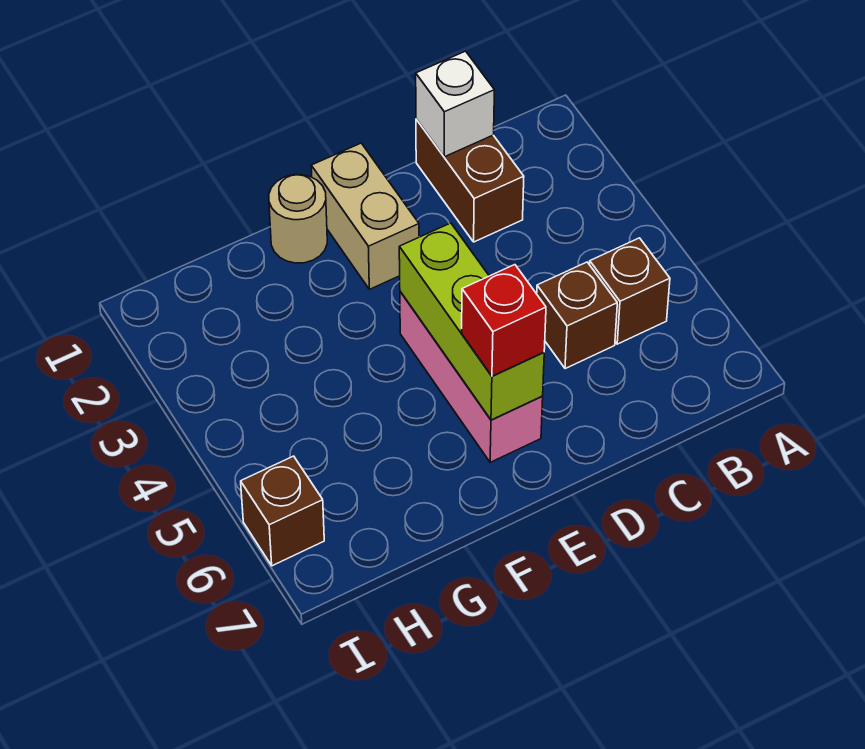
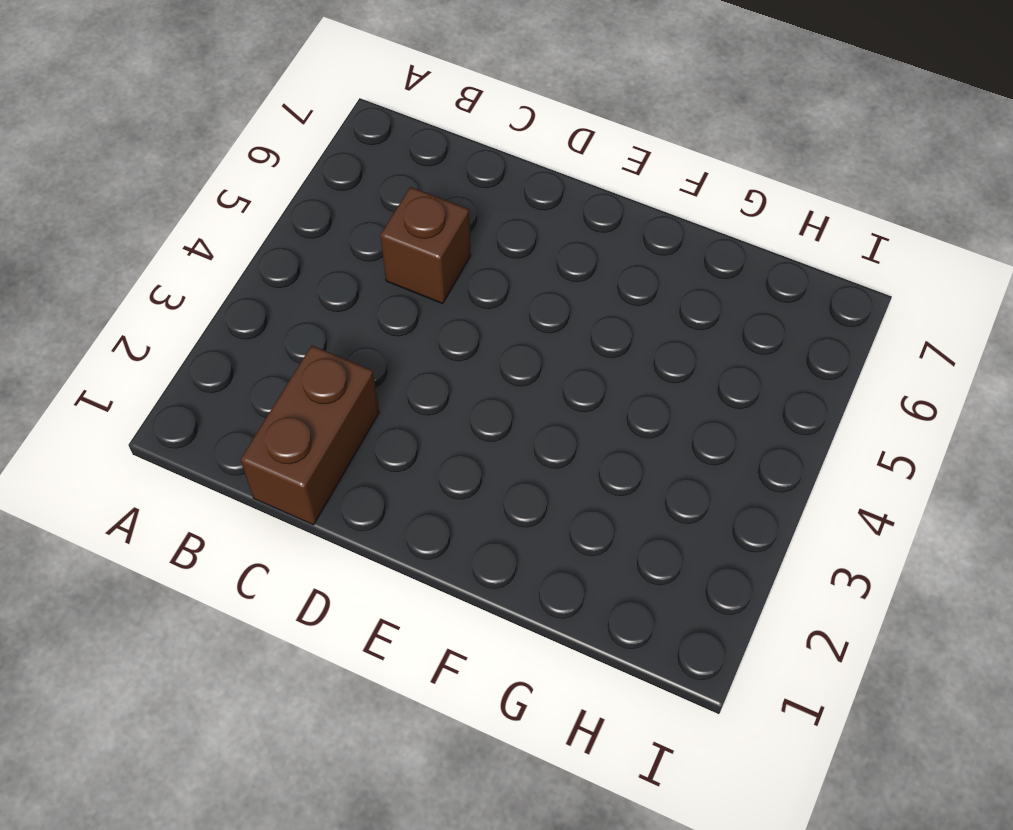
none -> brown brick B5 level 1
none -> tan brick E1:E2 level 1

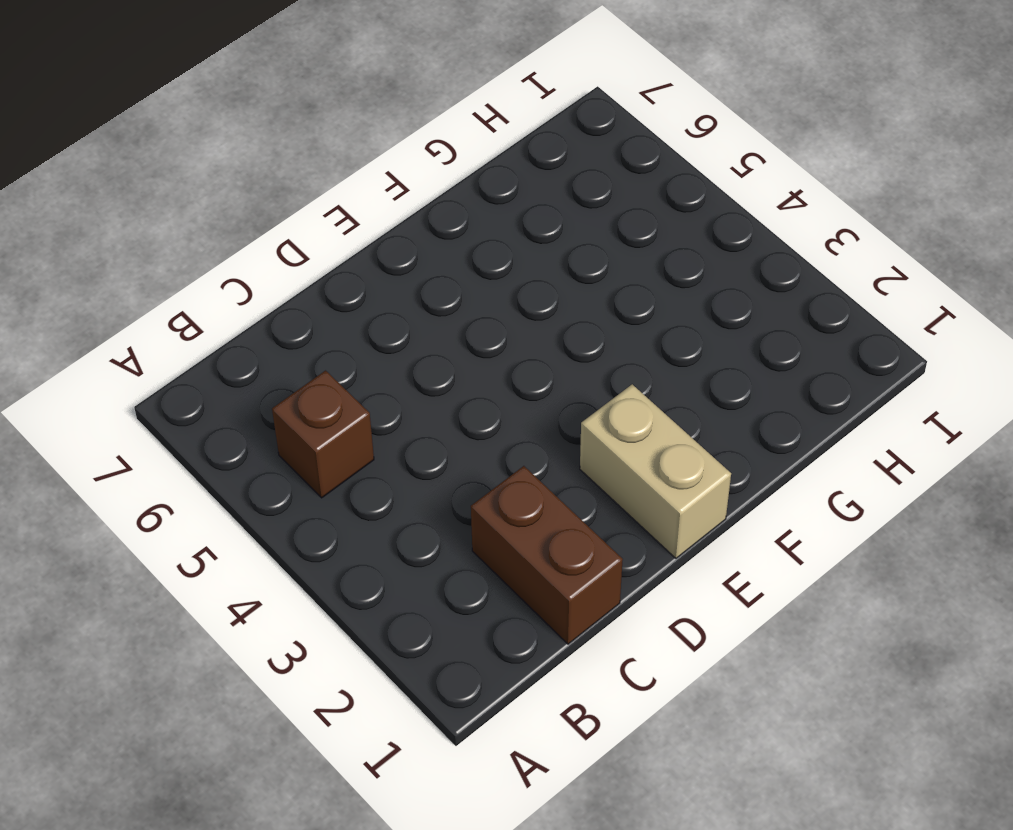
none -> brown brick C5 level 1
none -> pink brick E4:E6 level 1

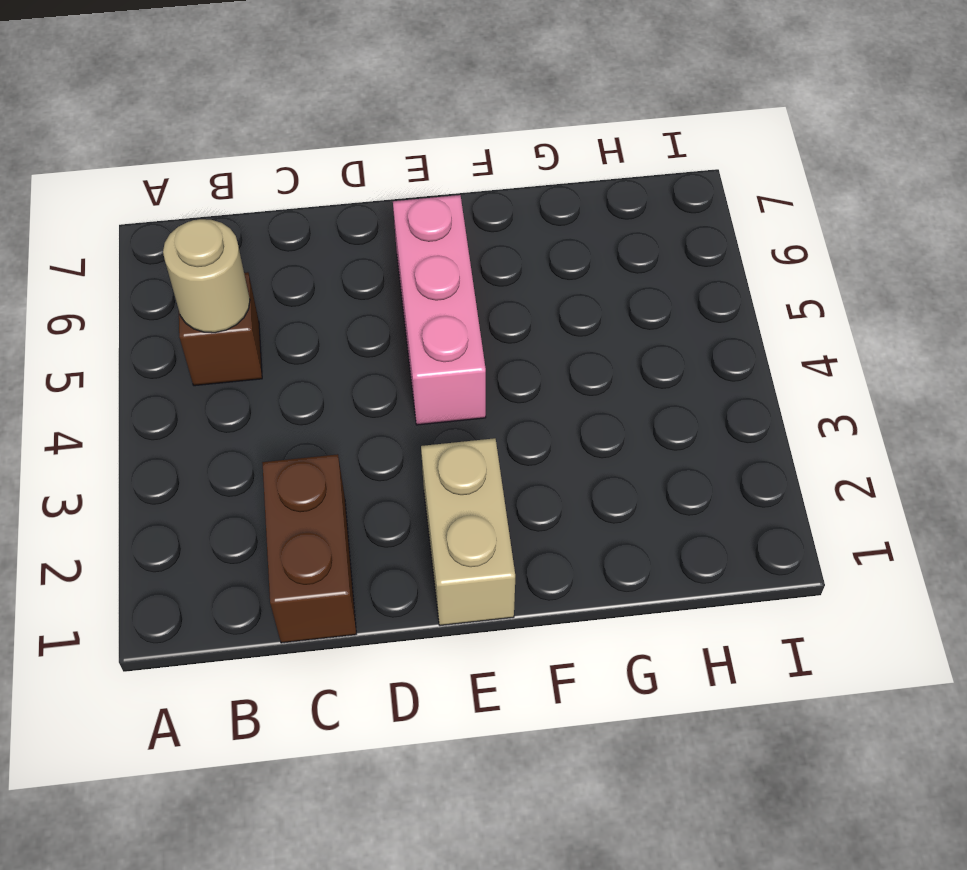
tan round brick B5 level 2 -> tan round brick F1 level 1
none -> brown brick C5 level 1
none -> brown brick I6 level 1

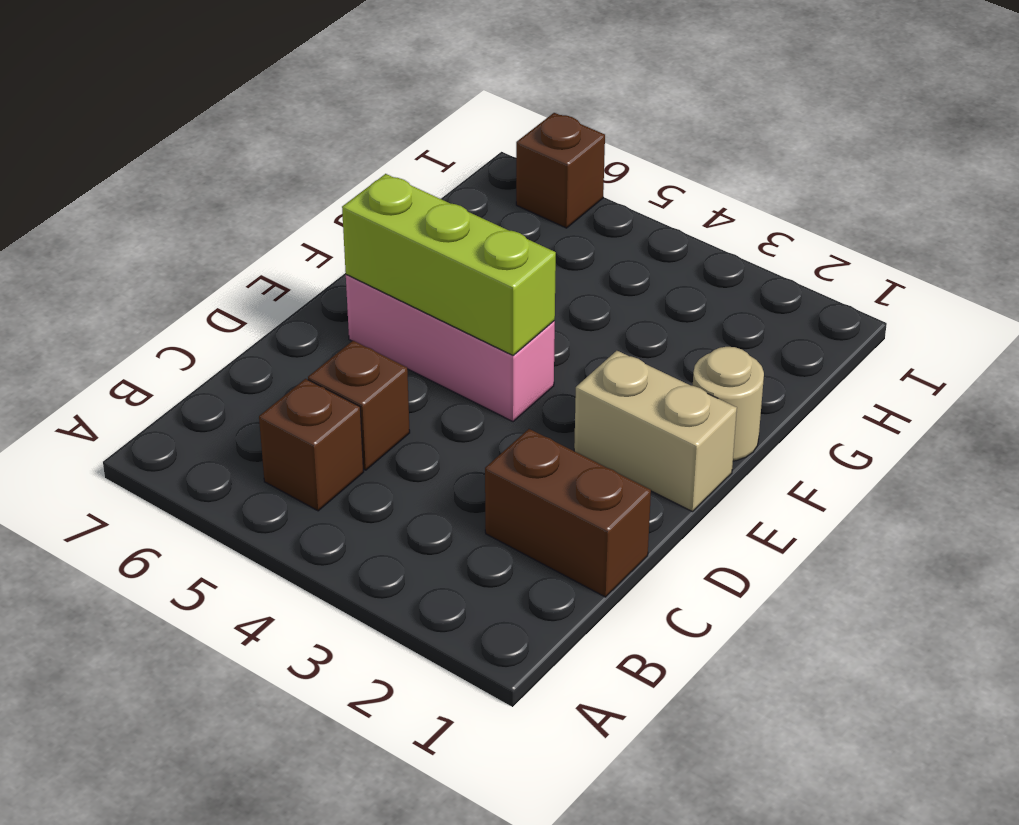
none -> white brick C1 level 2
none -> red brick E6 level 3

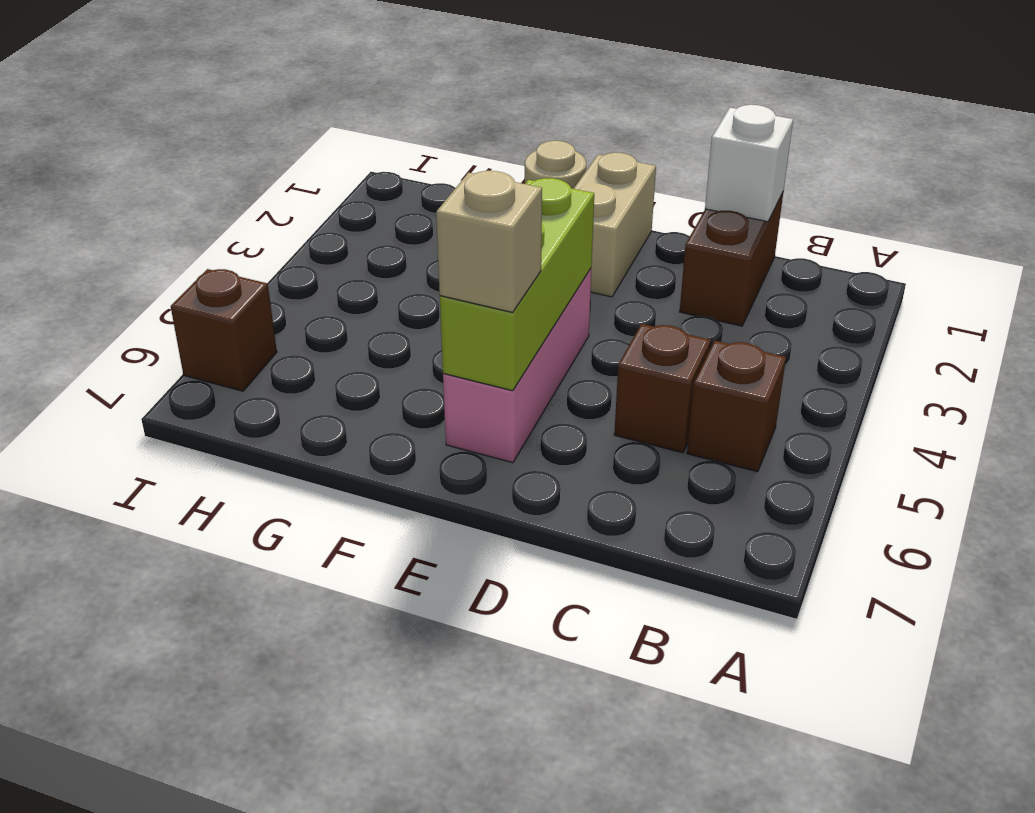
tan brick E6 level 3 -> red brick E6 level 3

